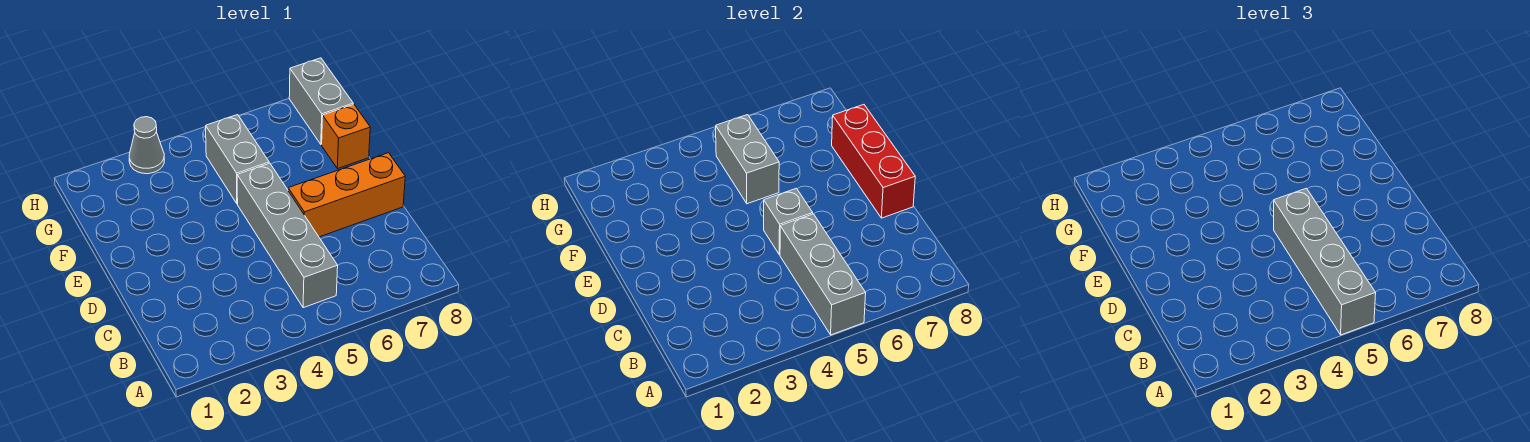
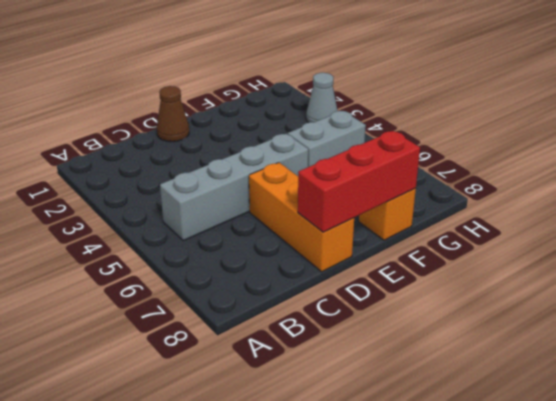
brown cone D1 level 1 -> none
none -> grey brick G8:H8 level 1
none -> grey brick A5:C5 level 2

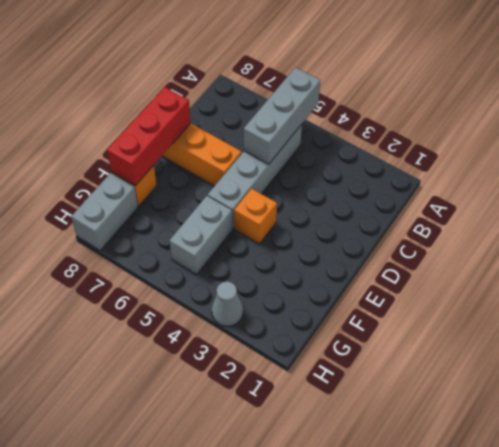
orange brick E4 level 1 -> none
none -> grey brick D5 level 2
none -> grey brick F5:G5 level 2

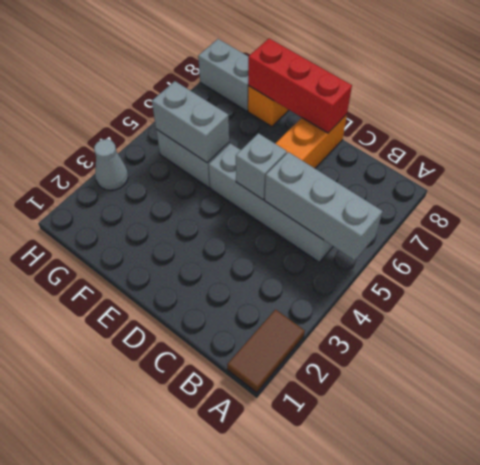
brown tile A1:A2 level 1 -> none
none -> grey brick A5:D5 level 3

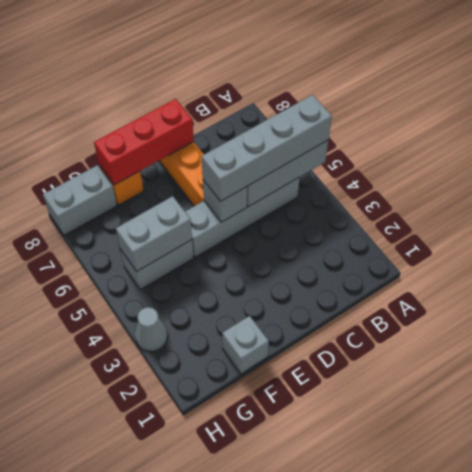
grey brick F1 level 1 -> none

